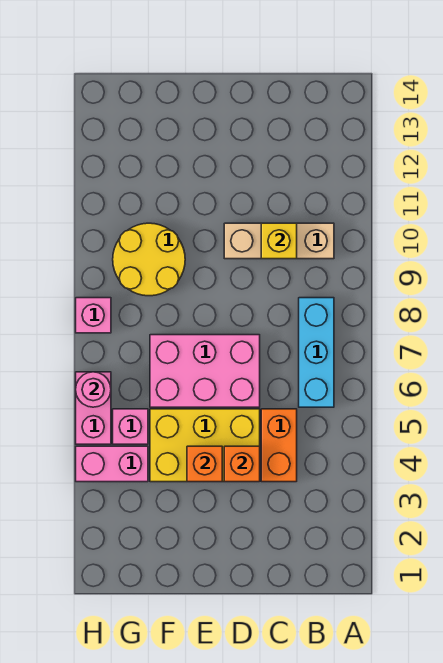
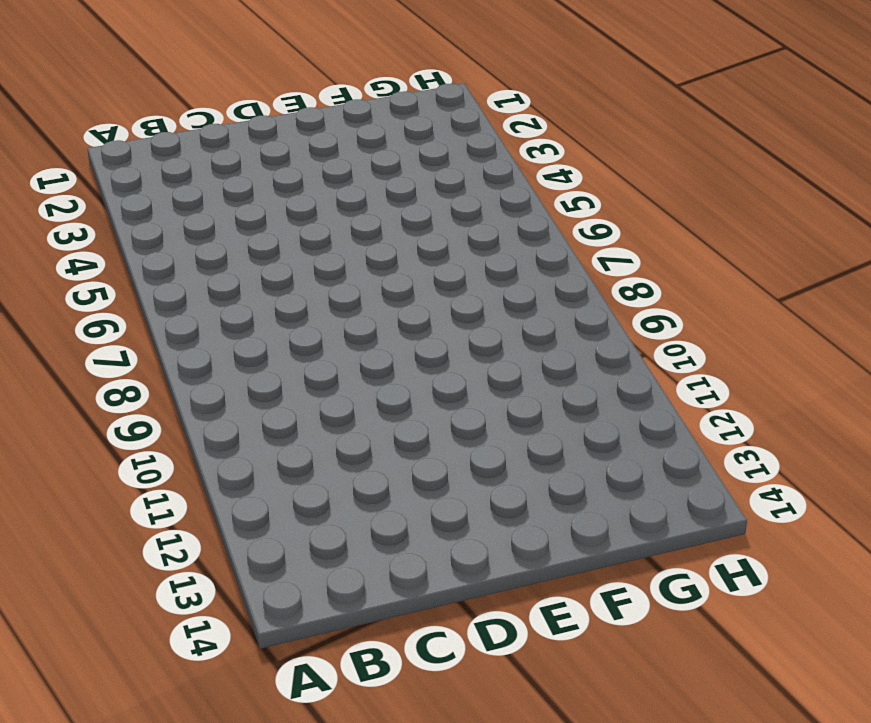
none -> cyan brick B6:B8 level 1
none -> tan brick B10:D10 level 1
none -> orange brick C4:C5 level 1

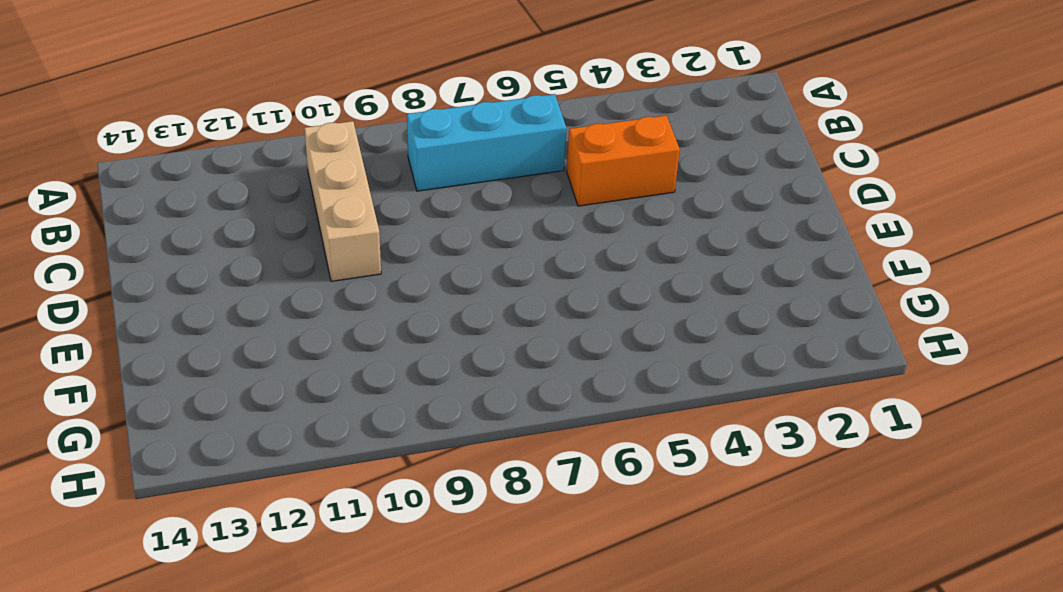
none -> yellow brick D4:F5 level 1
none -> pink brick D6:F7 level 1
none -> yellow round brick F9:G10 level 1

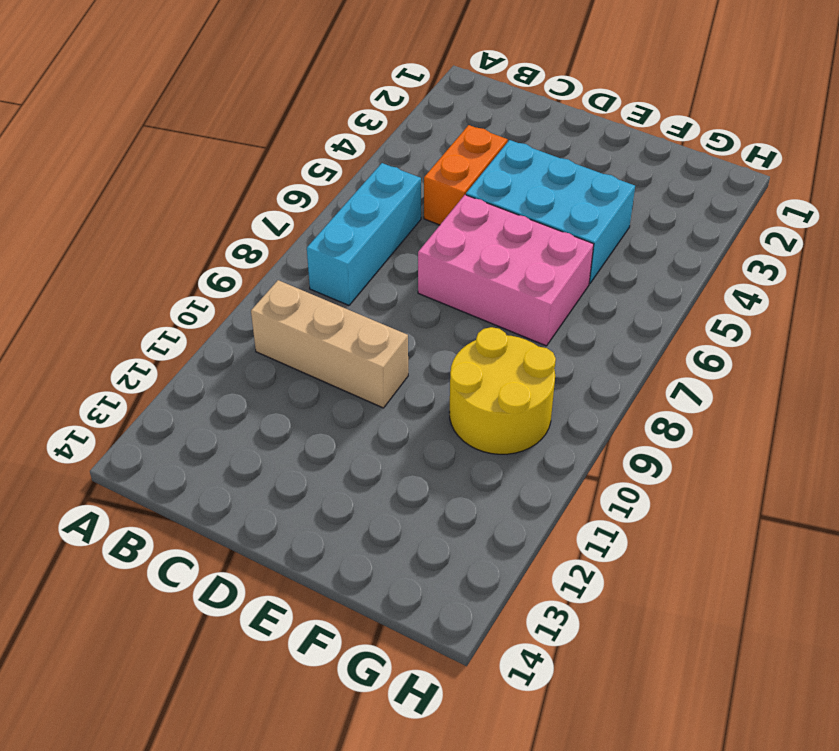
cyan brick D4:F5 level 1 -> yellow brick D4:F5 level 1
none -> pink brick G4:H4 level 1
none -> pink brick G5 level 1
none -> pink brick H5:H6 level 1

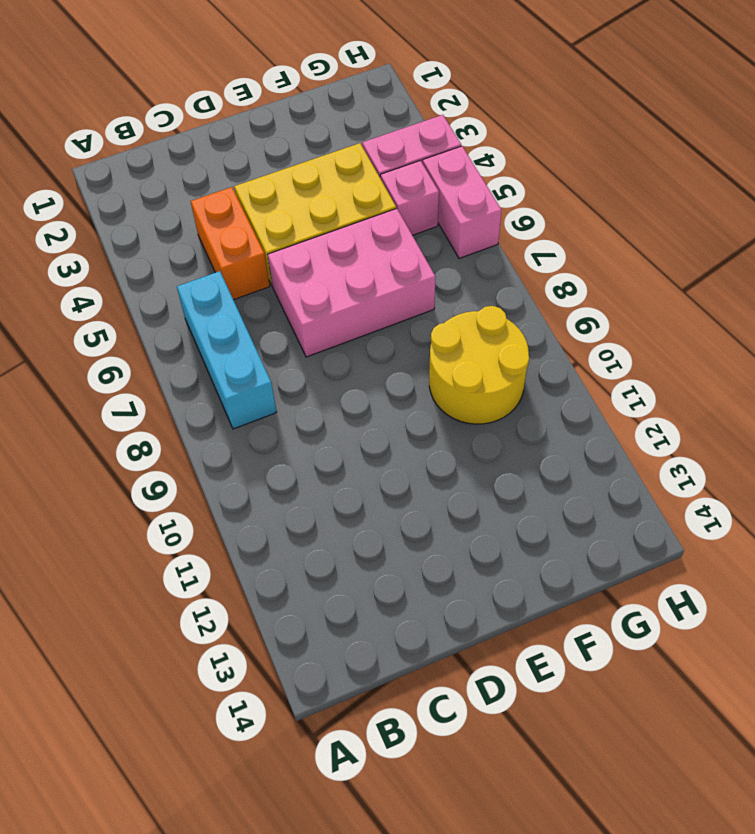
none -> tan brick B10:D10 level 1
none -> pink brick H8 level 1
none -> yellow brick C10 level 2

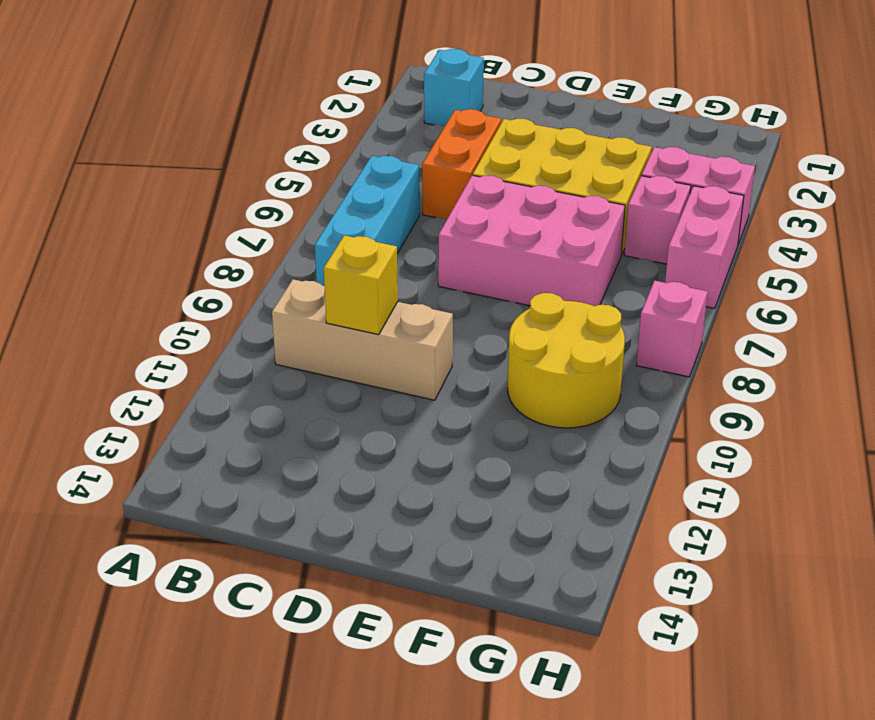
cyan brick B2 level 1 -> none
none -> orange brick D4 level 2
none -> orange brick E4 level 2
none -> pink round brick H6 level 2

